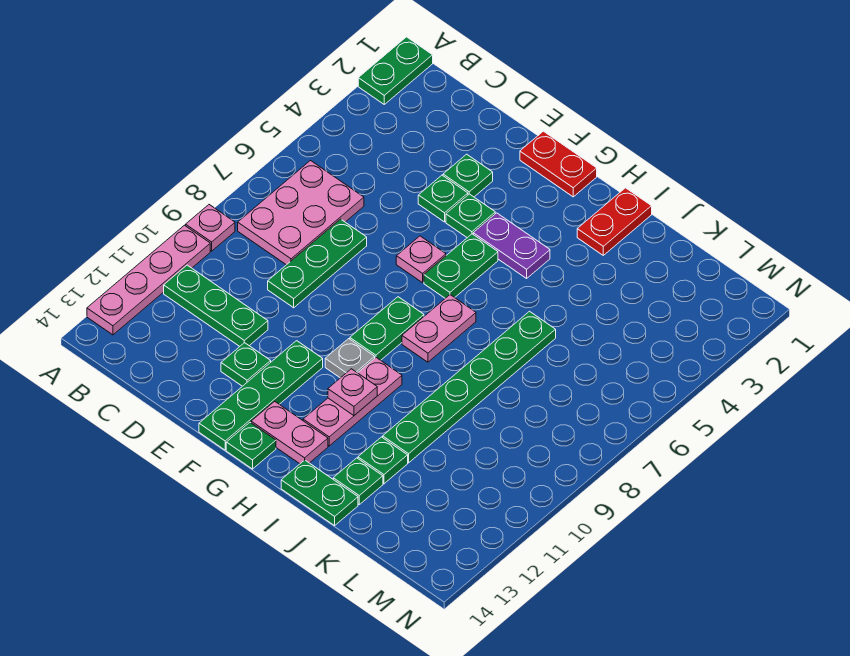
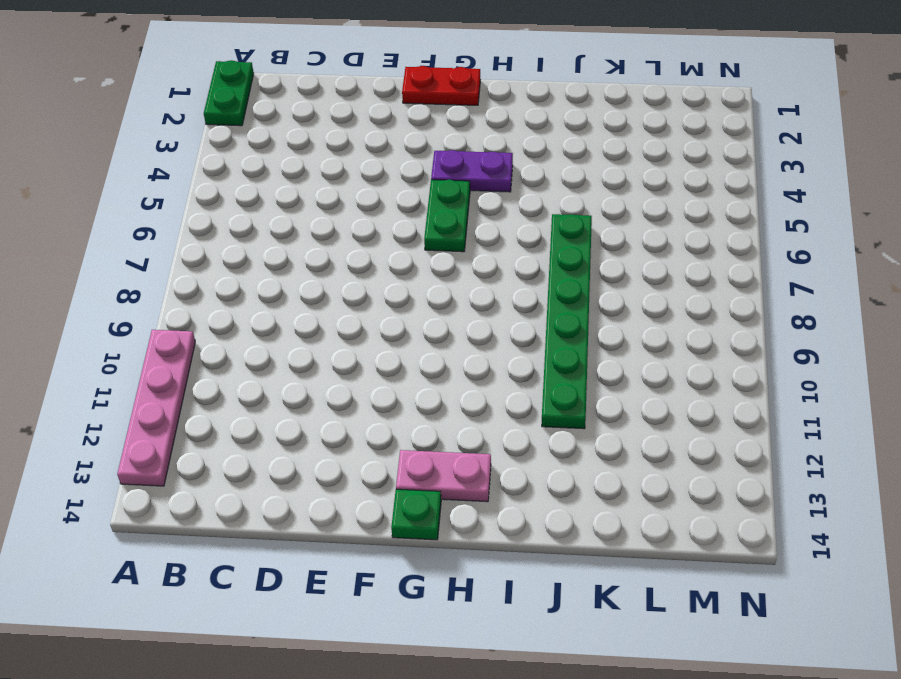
none -> pink plate A9 level 1
none -> pink plate B6:C8 level 1
none -> green plate B11:D11 level 1

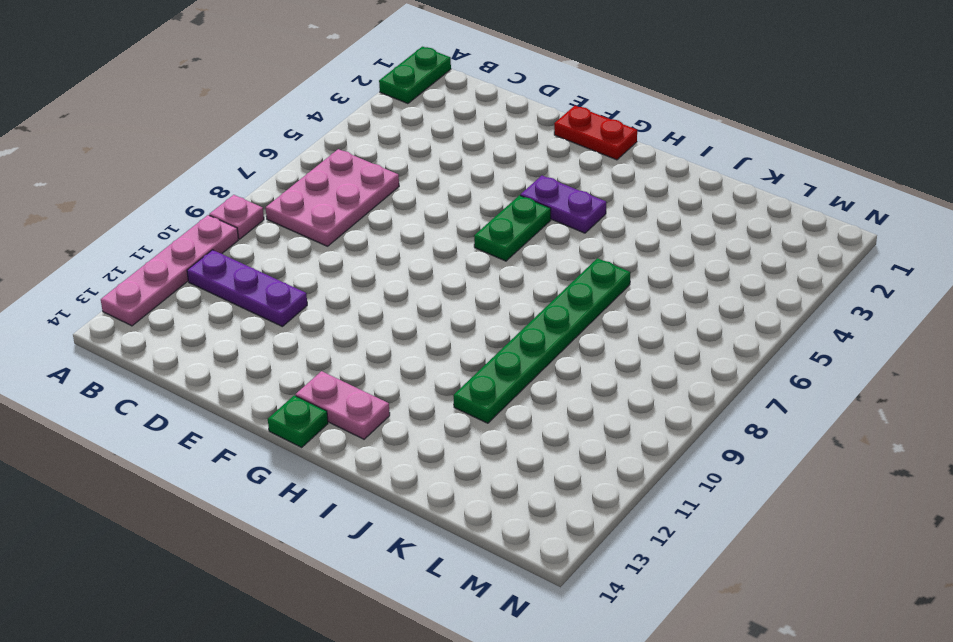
purple plate B11:D11 level 1 -> green plate B11:D11 level 1
none -> green plate D7:D9 level 1
none -> green plate E3 level 1
none -> green plate E4 level 1

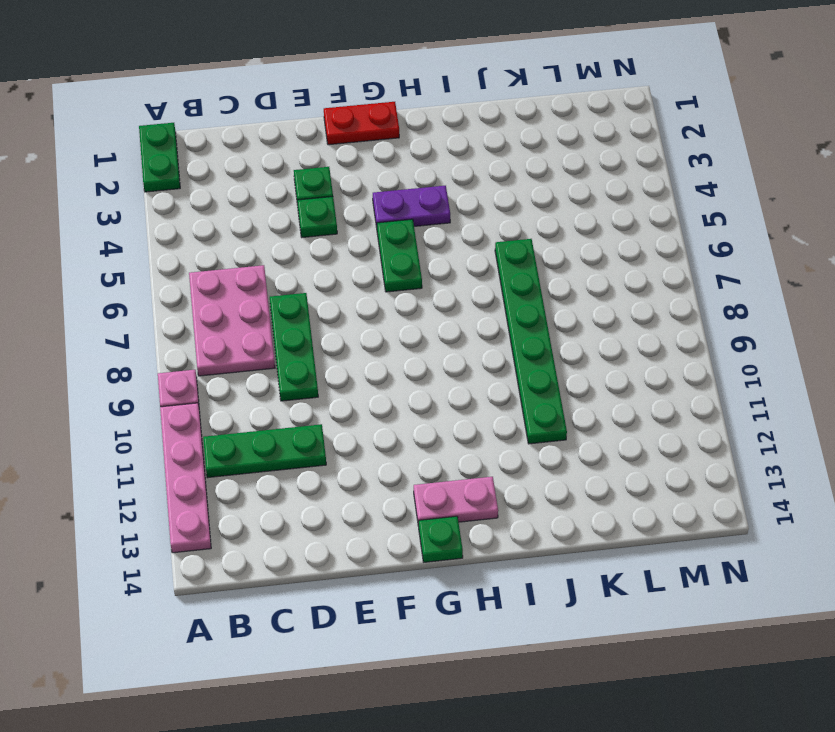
none -> green plate E12 level 1
none -> green plate F4 level 1
none -> pink plate F6 level 1

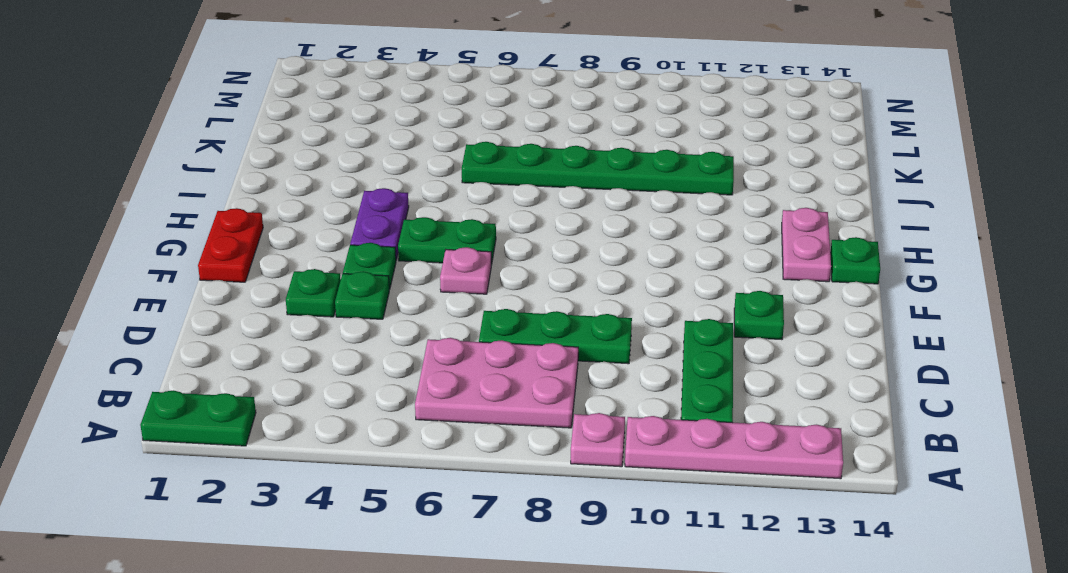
none -> green plate F11:F14 level 1
none -> green plate G8:G9 level 1
none -> grey plate G10 level 1

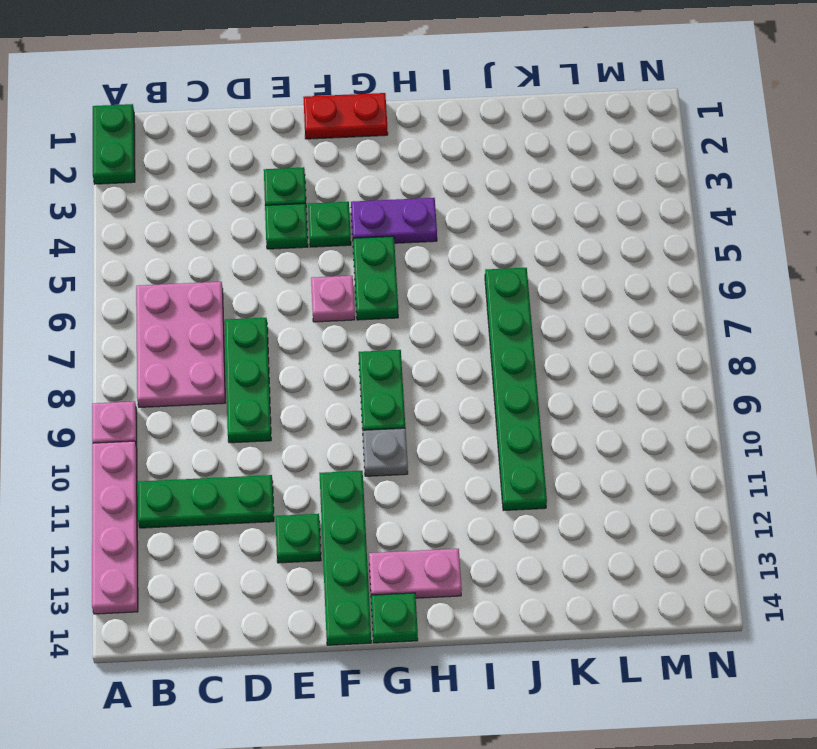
none -> pink plate H7:H8 level 1
none -> pink plate H10:H12 level 1
none -> red plate I1:I2 level 1

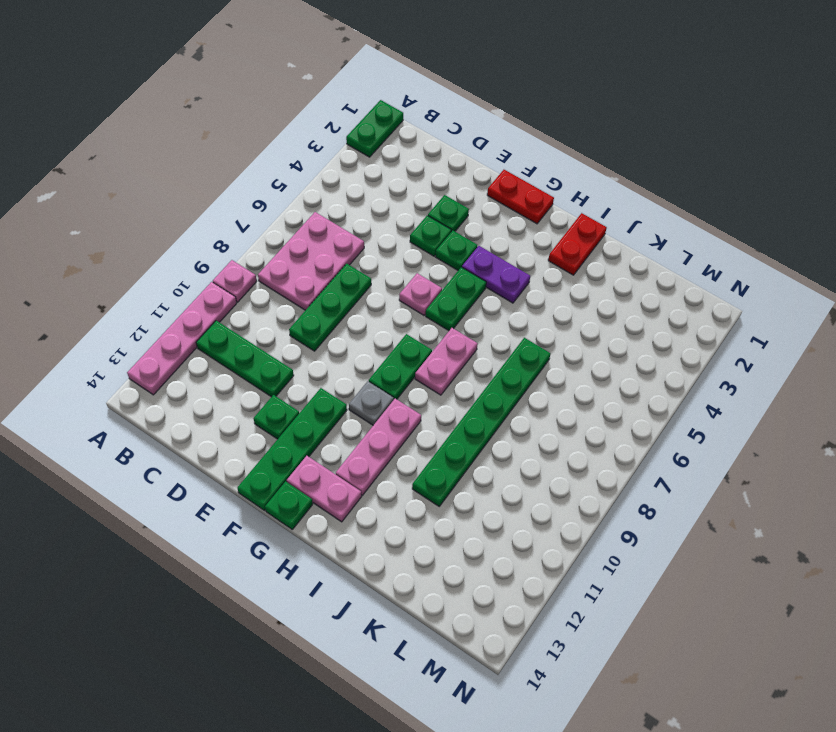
none -> green plate I14:J14 level 1
none -> green plate J12 level 1
none -> green plate J13 level 1

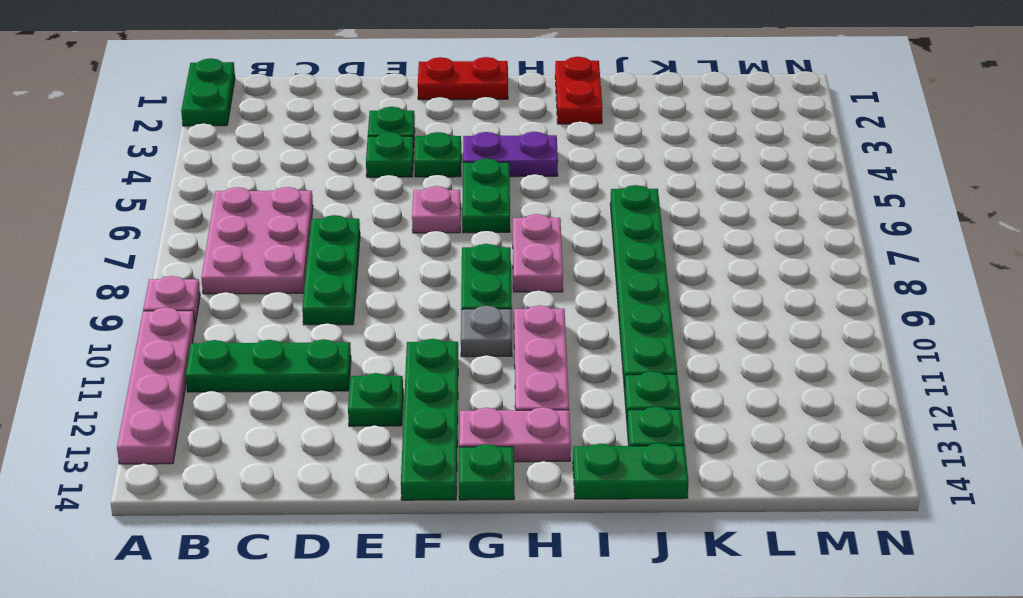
none -> pink plate H11 level 2

